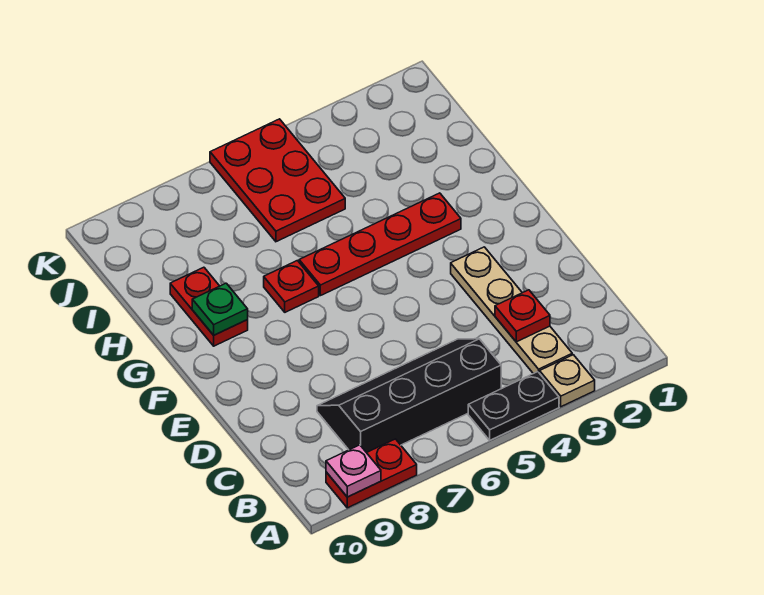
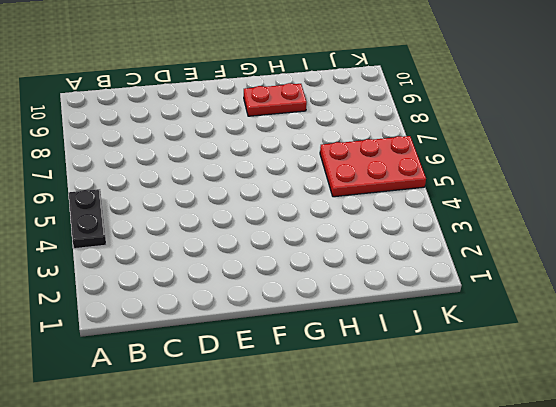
none -> tan plate A3 level 1
none -> red plate A8:A9 level 1
none -> tan plate B3:E3 level 1

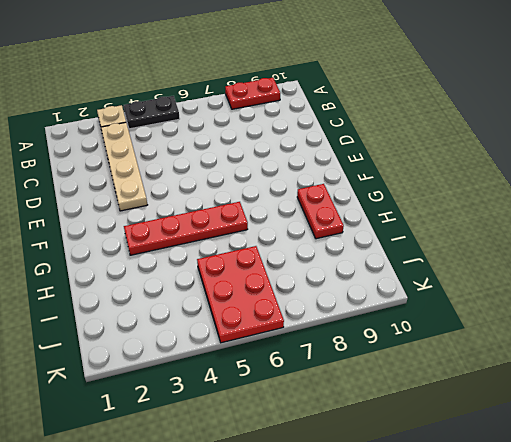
none -> black slope B5:C8 level 1 top B
none -> red plate G7 level 1
none -> pink plate A9 level 2

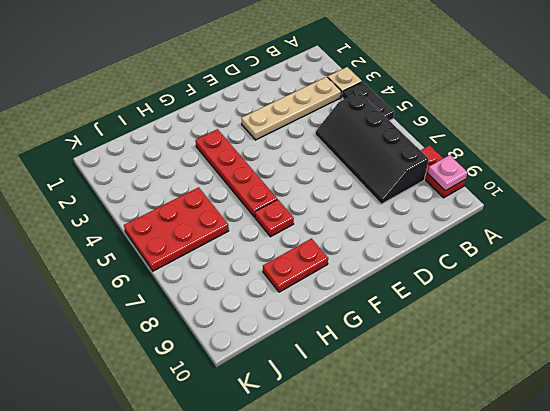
none -> red plate C3 level 2
none -> green plate G9 level 2

